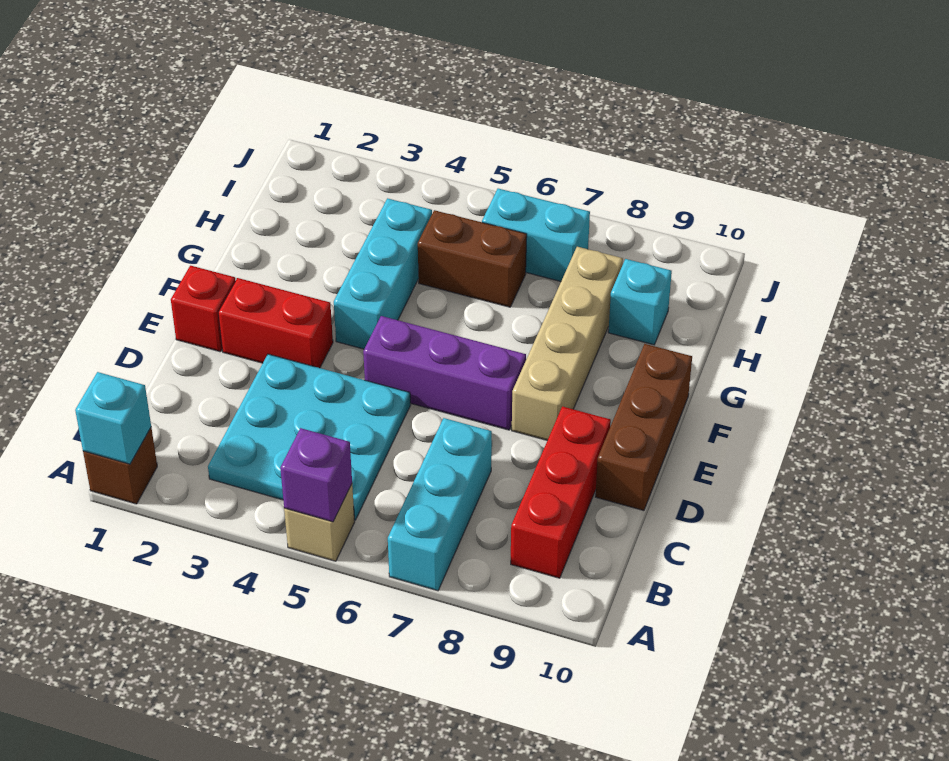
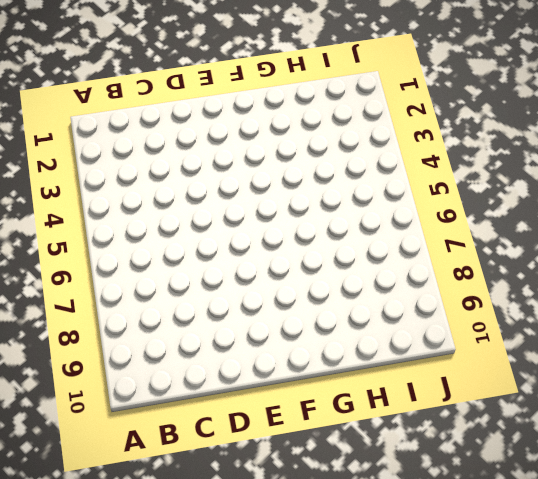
none -> brown brick A1 level 1
none -> tan brick A5 level 1
none -> cyan brick A7:C7 level 1

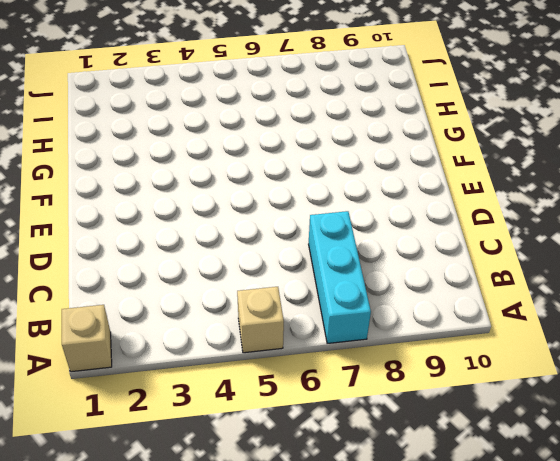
tan brick A1 level 1 -> brown brick A1 level 1
none -> cyan plate B3:D5 level 1
none -> red brick B9:D9 level 1
none -> brown brick D10:F10 level 1

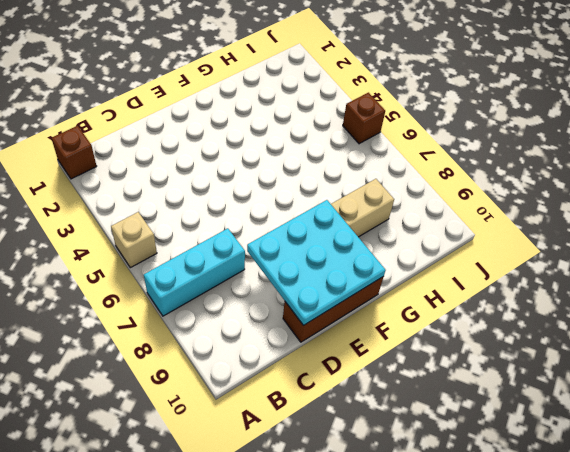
cyan plate D8:F10 level 2 -> cyan plate B3:D5 level 1
brown brick J5 level 1 -> none
none -> red brick B9:D9 level 1
none -> red brick E1 level 1
none -> red brick E2:E3 level 1

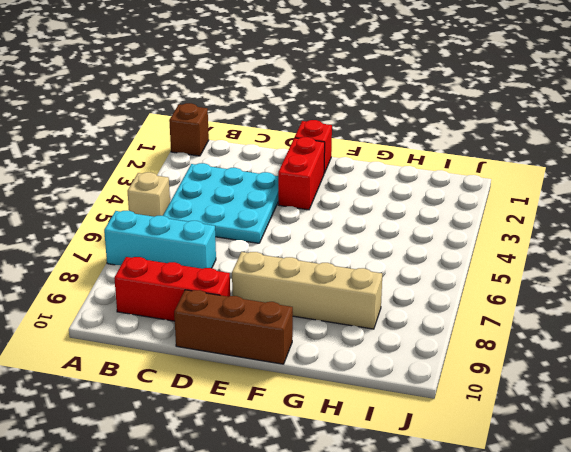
none -> purple brick E5:E7 level 1
none -> cyan brick F4:H4 level 1
none -> brown brick H5:H6 level 1

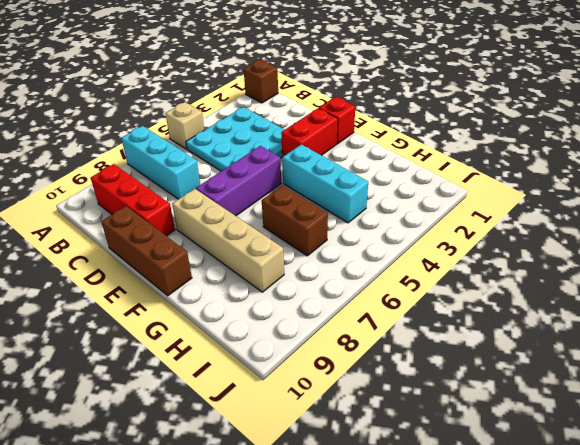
brown brick G6:H6 level 1 -> brown brick H5:H6 level 1
none -> cyan brick H9 level 1
none -> cyan brick I6:I7 level 1
none -> cyan brick A1 level 2

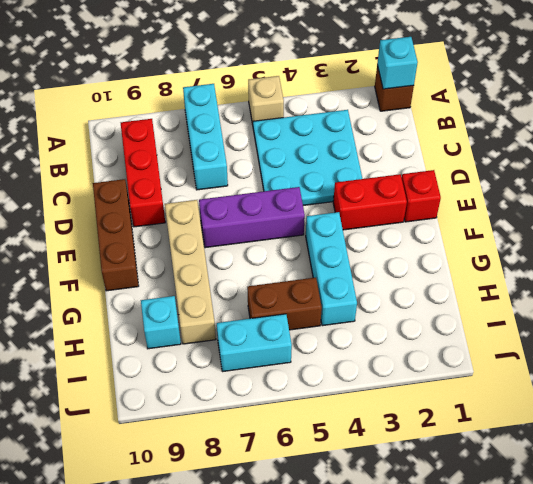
none -> purple brick A5 level 2

